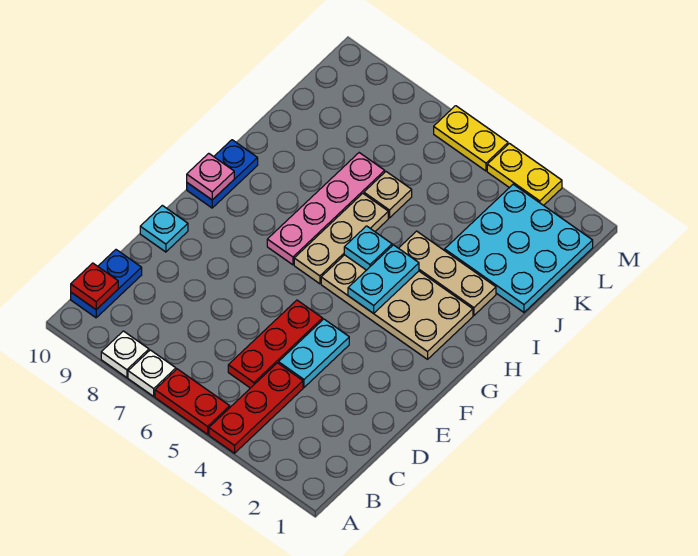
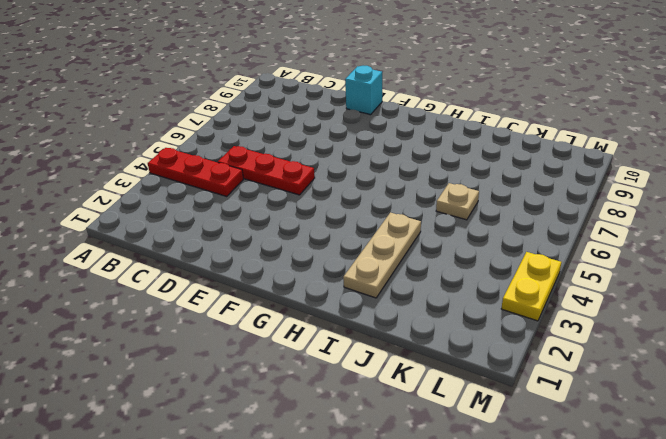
cyan brick E10 level 1 -> cyan plate E10 level 1
none -> red plate A5:A6 level 1
none -> white plate A7 level 1
none -> white plate A8 level 1

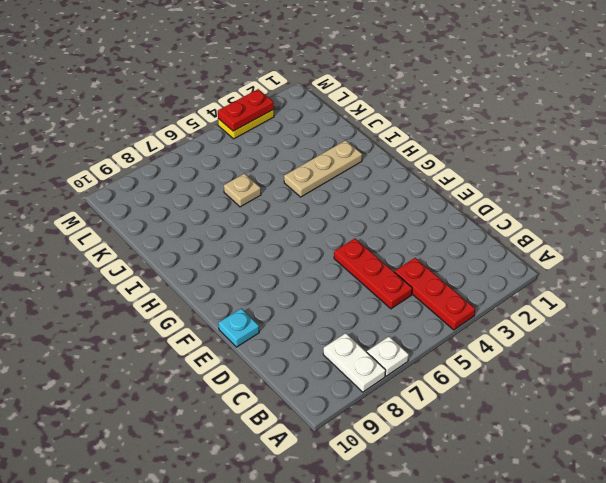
white plate A8:B8 level 1 -> white plate A8 level 1
red plate M3:M4 level 2 -> red plate A5:A6 level 1
none -> blue plate B10:C10 level 1
none -> cyan plate D4:E4 level 1
none -> tan plate G2:H5 level 1

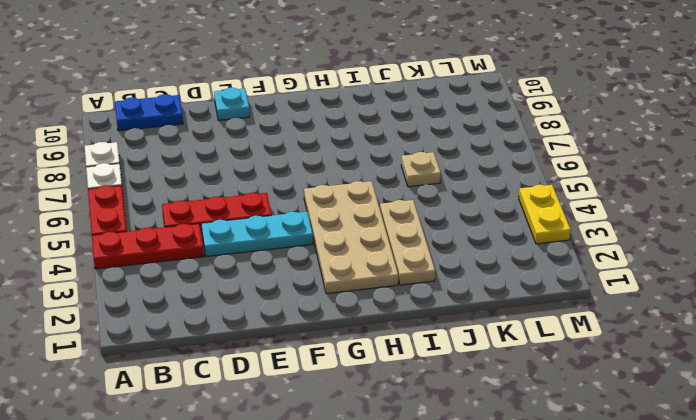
cyan plate D4:F4 level 1 -> cyan plate D4:E4 level 1
none -> tan plate G6:I6 level 1
none -> pink plate G7:J7 level 1
none -> blue plate G10:H10 level 1

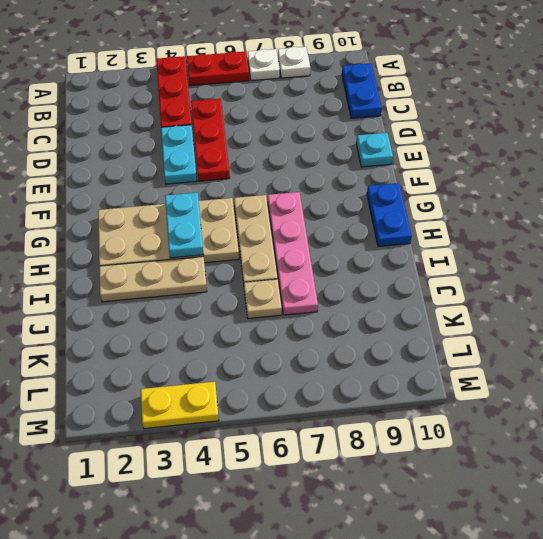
none -> cyan plate J1:L3 level 1
none -> yellow plate M5:M6 level 1
none -> red plate B10 level 2

